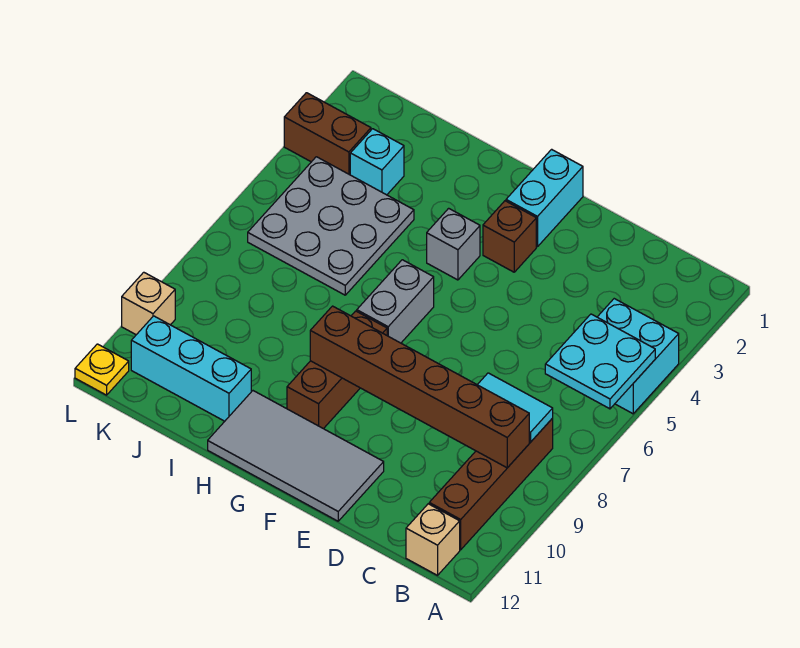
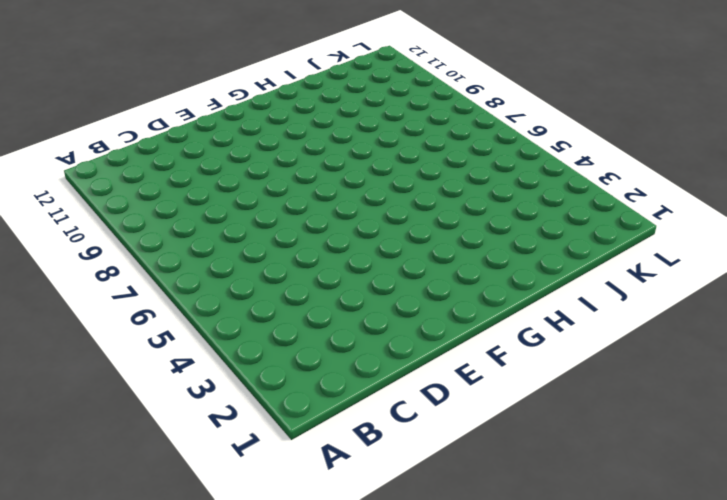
none -> cyan brick A4:B5 level 1
none -> brown brick B8:B11 level 1
none -> tan brick B12 level 1

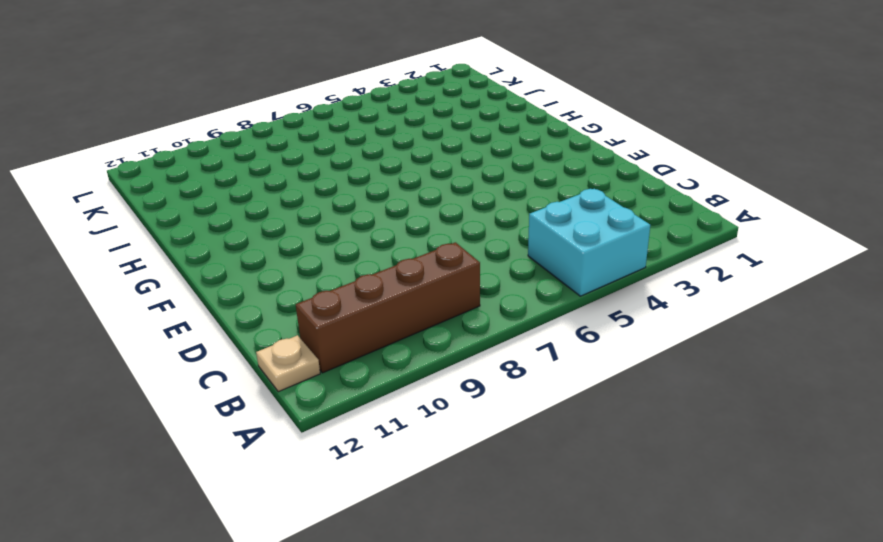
tan plate B12 level 1 -> tan brick B12 level 1
none -> grey tile E11:H12 level 1
none -> cyan brick F1:F2 level 1
none -> brown brick F3 level 1

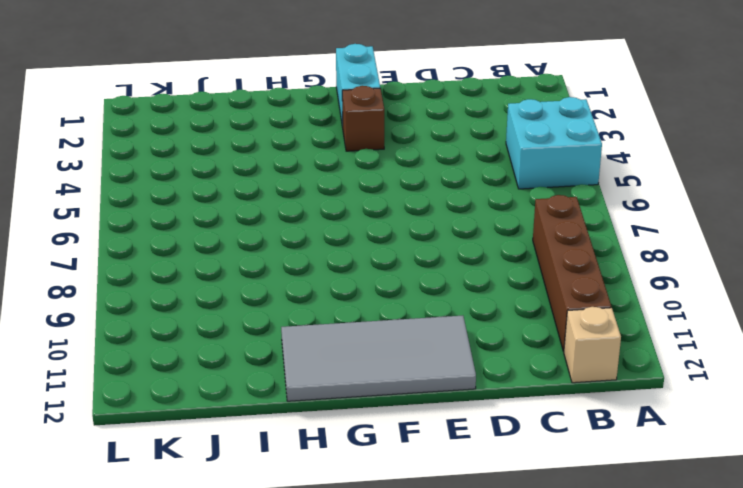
none -> grey brick G4 level 1
none -> grey brick G6:G7 level 1
none -> brown brick G8:G10 level 1

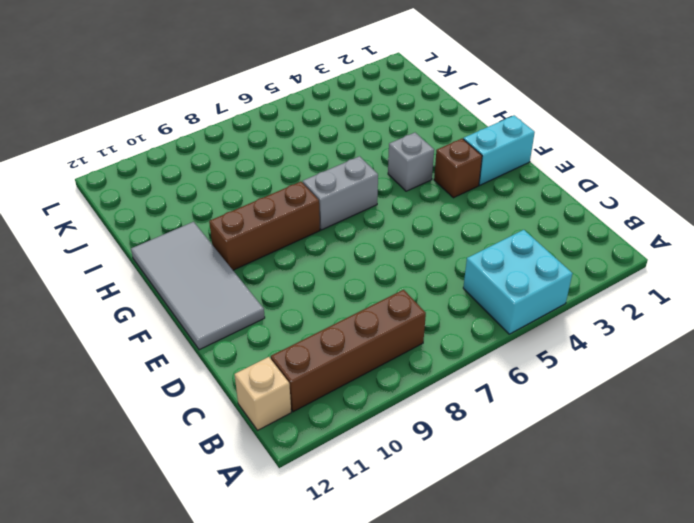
none -> grey plate I4:K6 level 1
none -> cyan brick I11:K11 level 1
none -> cyan brick J3 level 1

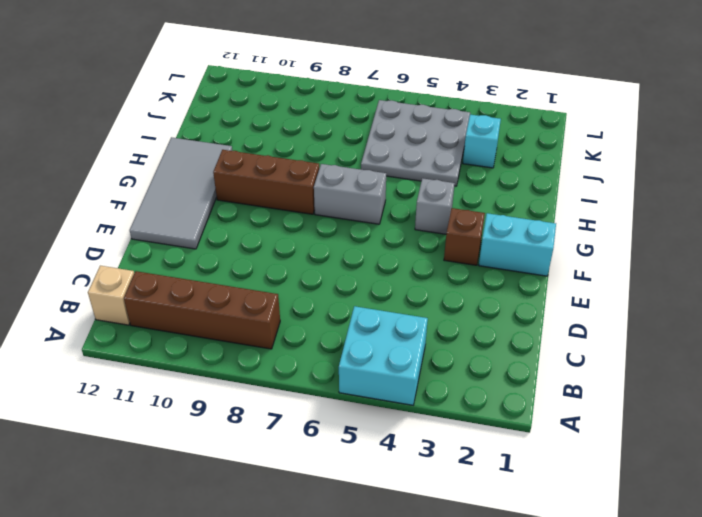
none -> cyan brick I11:K11 level 1
none -> brown brick K3:L3 level 1
none -> tan brick L10 level 1

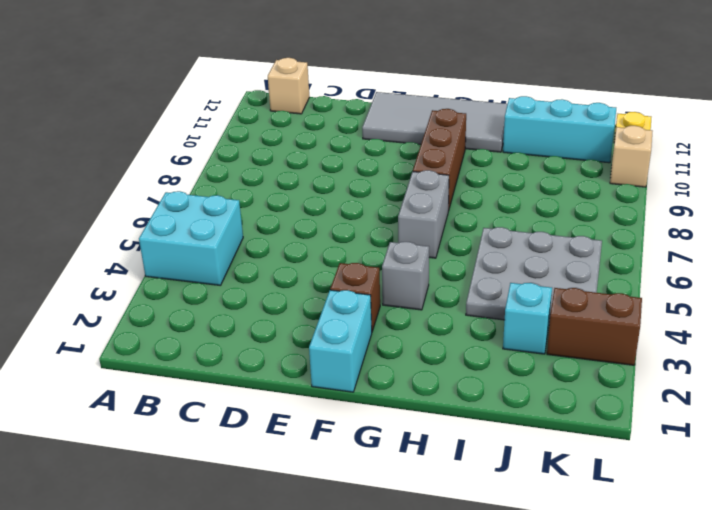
none -> brown brick B8:B11 level 1
none -> cyan plate A5:B6 level 2
none -> cyan tile B8:C8 level 2

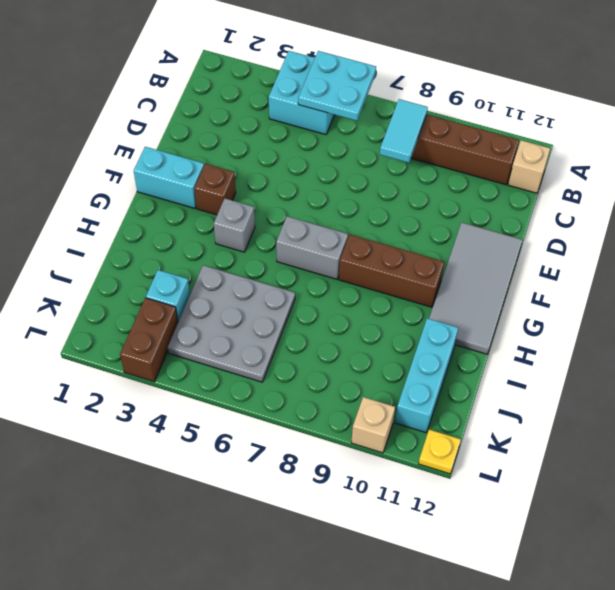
none -> brown brick B9:G9 level 2

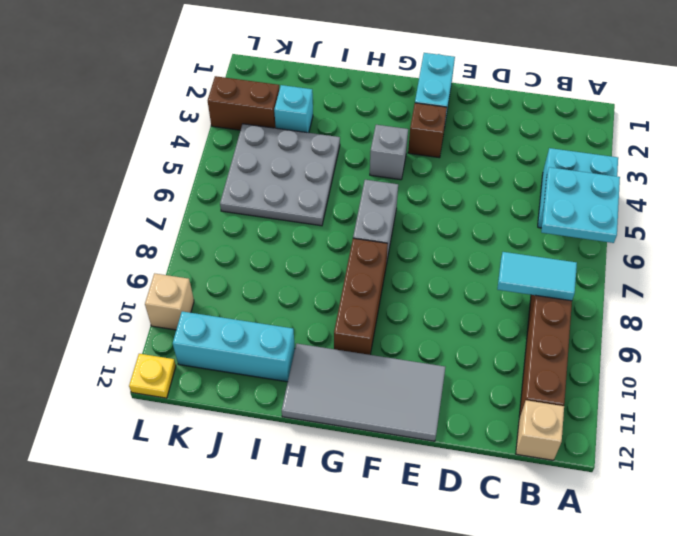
none -> brown brick B9:G9 level 2

